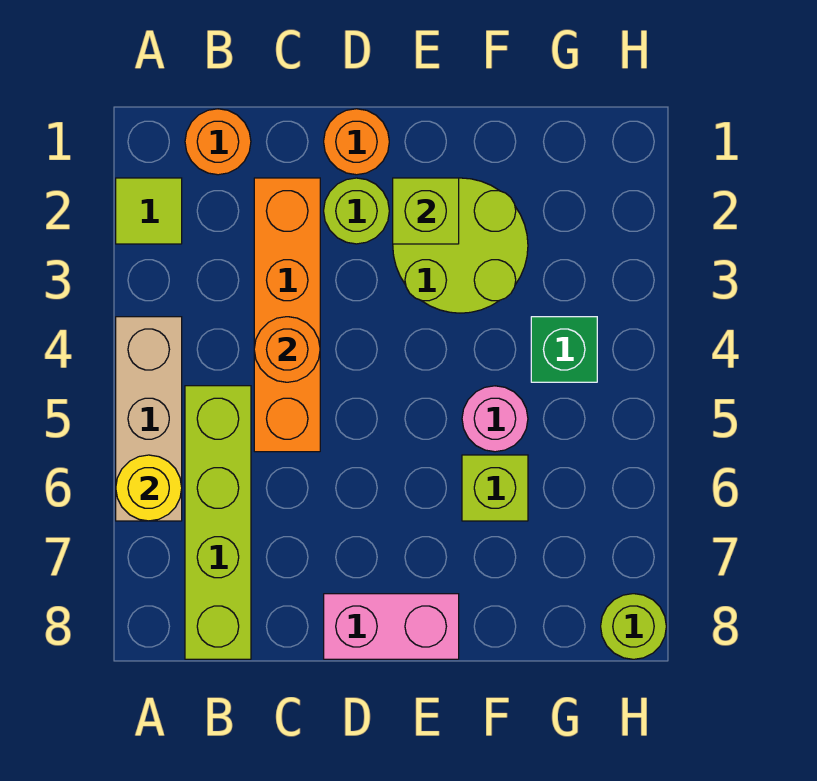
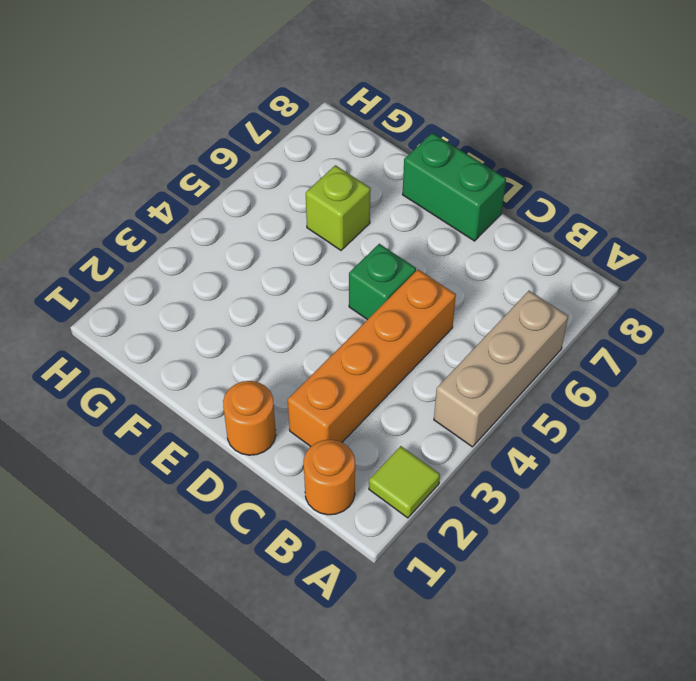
green brick D5 level 1 -> green brick G4 level 1
green brick D8:E8 level 1 -> pink brick D8:E8 level 1
none -> lime brick B5:B8 level 1
none -> lime round brick D2 level 1
none -> lime round brick E2:F3 level 1

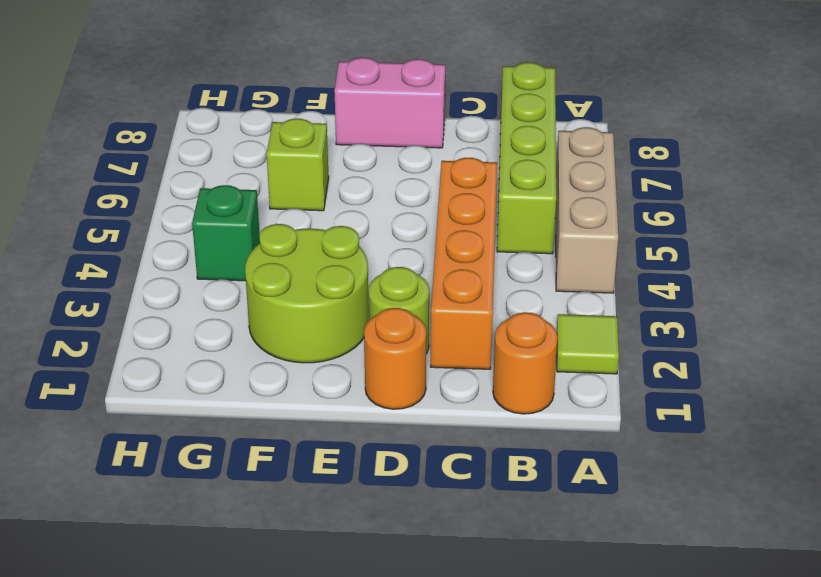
none -> pink round brick F5 level 1
none -> lime round brick H8 level 1
none -> yellow round brick A6 level 2

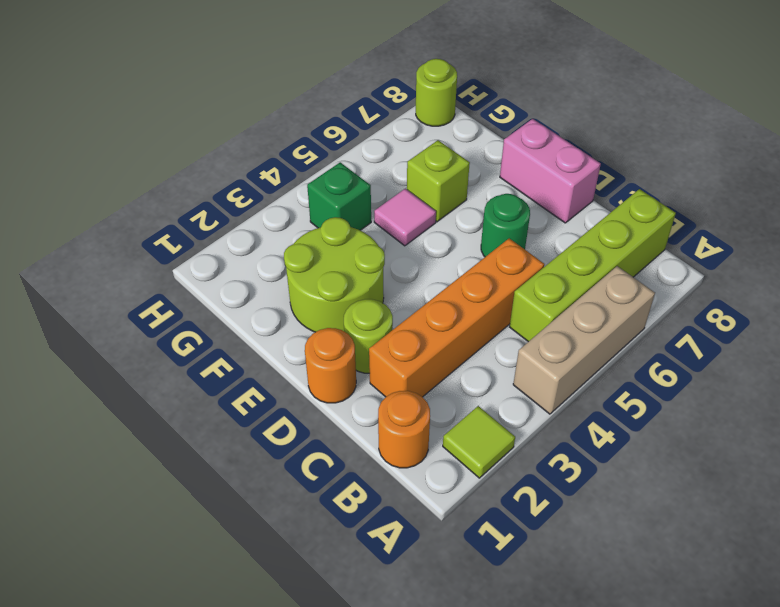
green round brick D6 level 1 -> none
pink tile F5 level 1 -> pink round brick F5 level 1
none -> yellow round brick A6 level 2
none -> orange round brick C4 level 2
none -> lime brick E2 level 2

